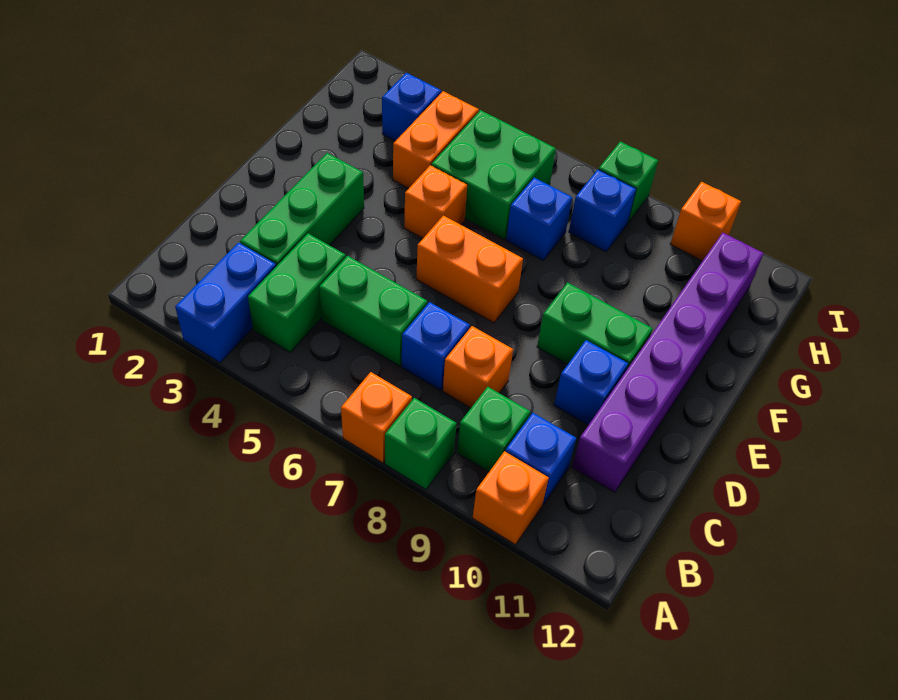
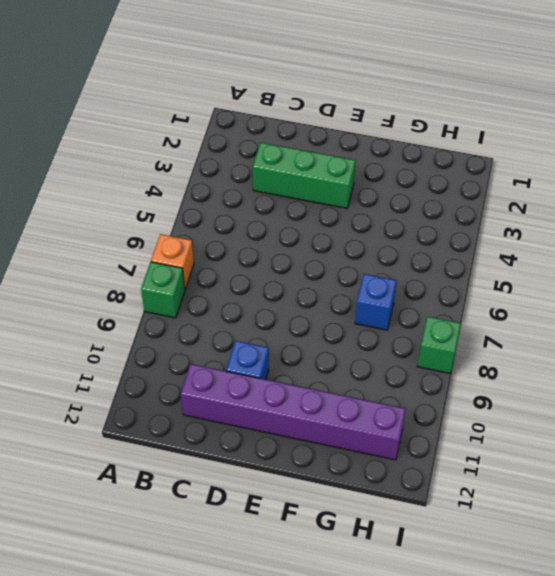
none -> blue brick A3:B3 level 1
none -> orange brick A10 level 1
none -> green brick B4:C4 level 1

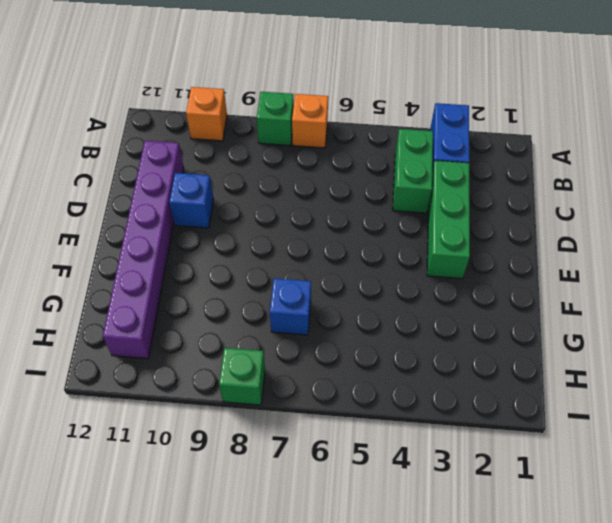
none -> green brick B9 level 1
none -> blue brick B10 level 1
none -> green brick C5:C6 level 1

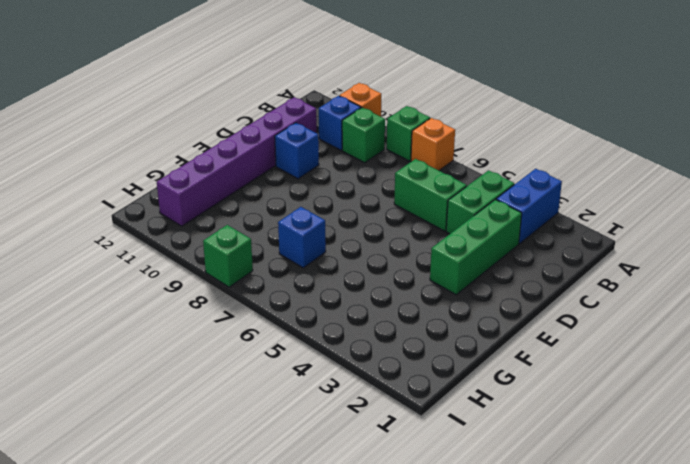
none -> blue brick C7 level 1
none -> orange brick C8 level 1
none -> orange brick E6:E7 level 1

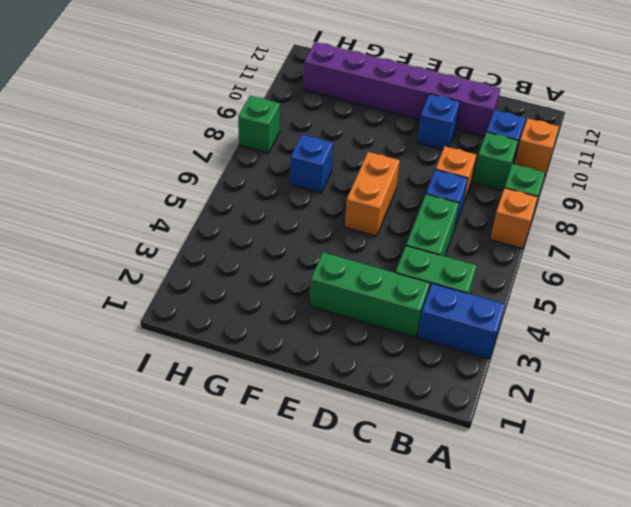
none -> green brick E9:E10 level 1
none -> orange brick F5 level 1
none -> orange brick G4:H4 level 1

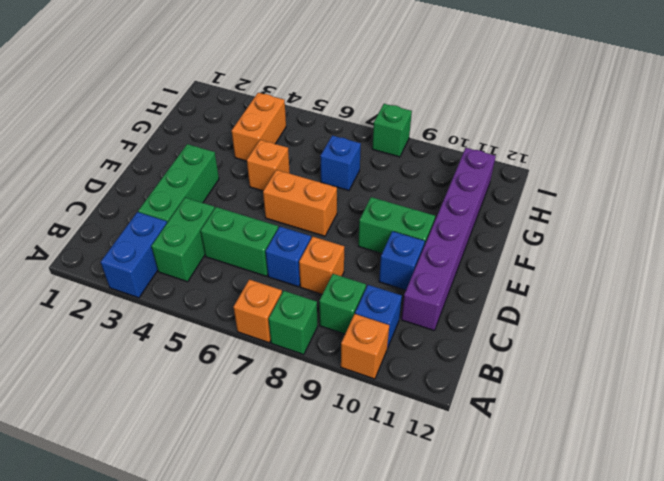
none -> green brick G5:H6 level 1
none -> blue brick H3 level 1
none -> blue brick H8 level 1

